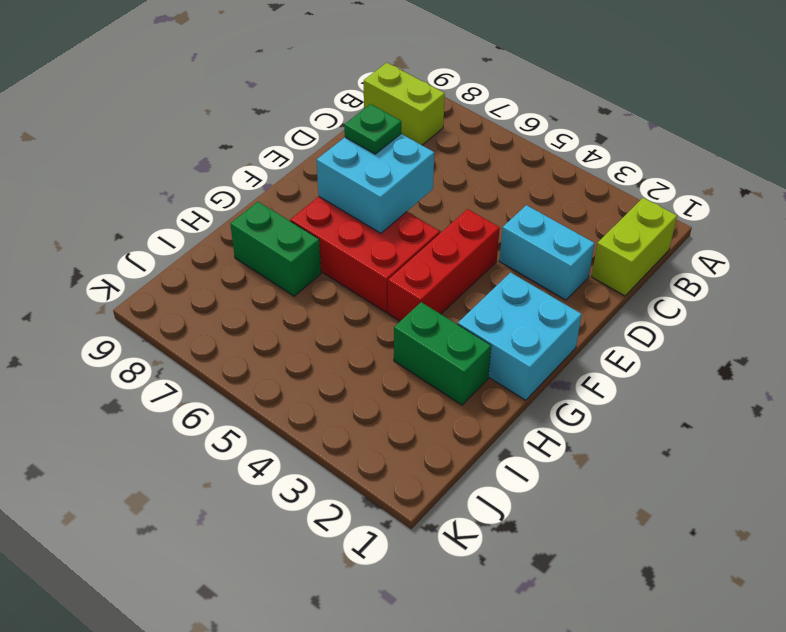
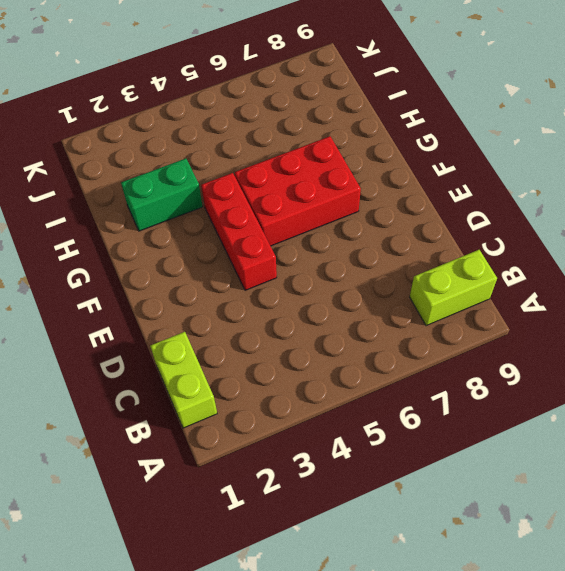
none -> cyan brick D2:D3 level 1
none -> cyan brick F1:G2 level 1

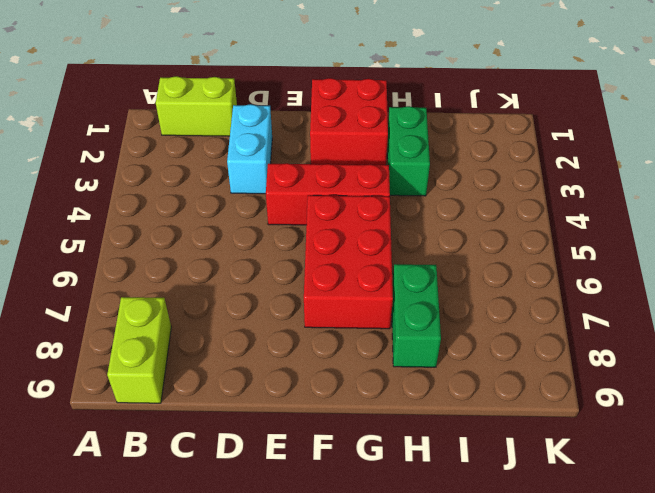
red brick F1:G2 level 1 -> cyan brick F1:G2 level 1
none -> cyan brick E6:F7 level 2
none -> green plate E7 level 3

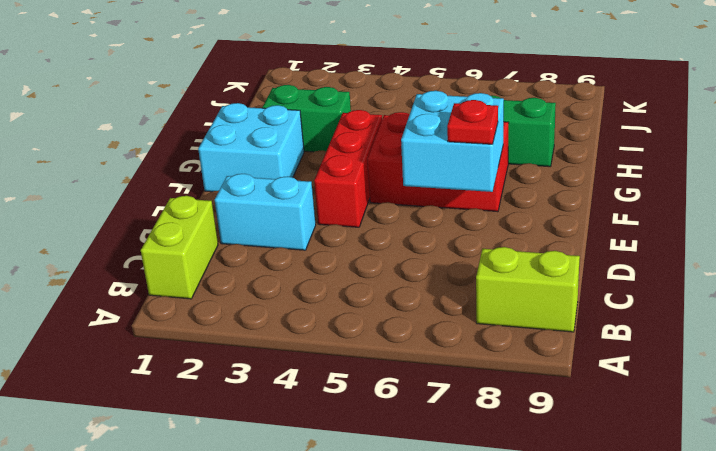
red plate E7 level 3 -> green plate E7 level 3

